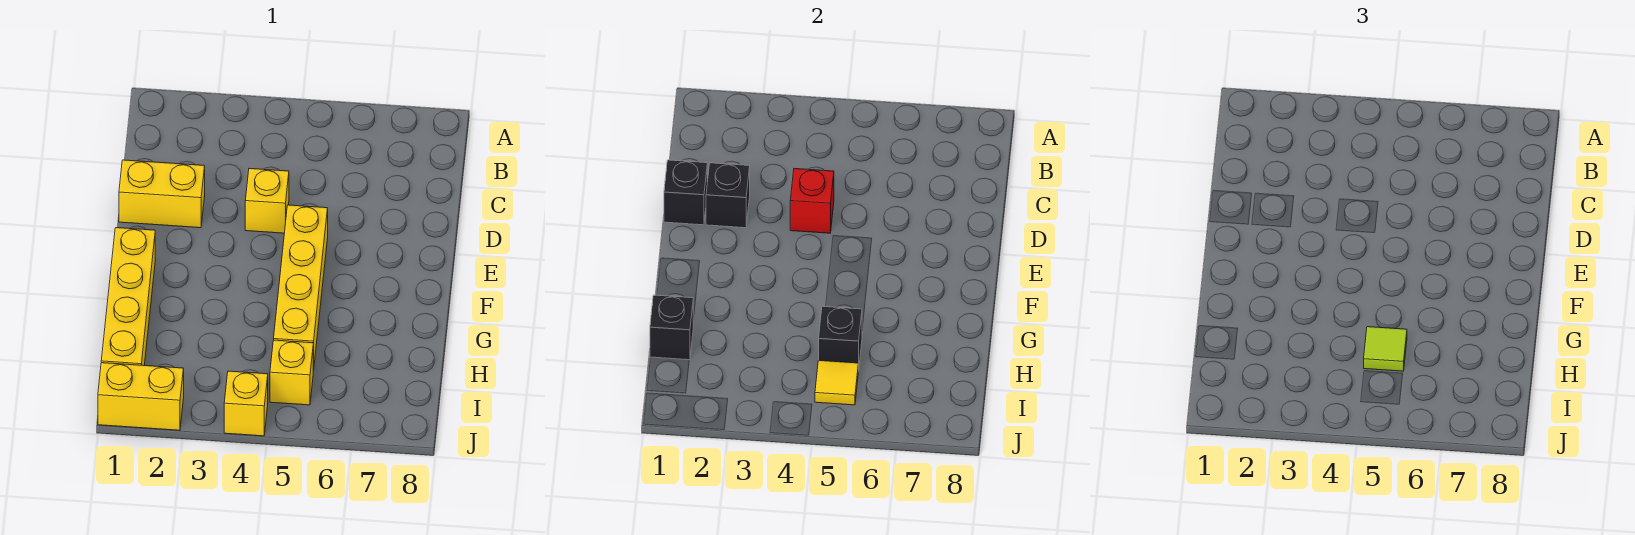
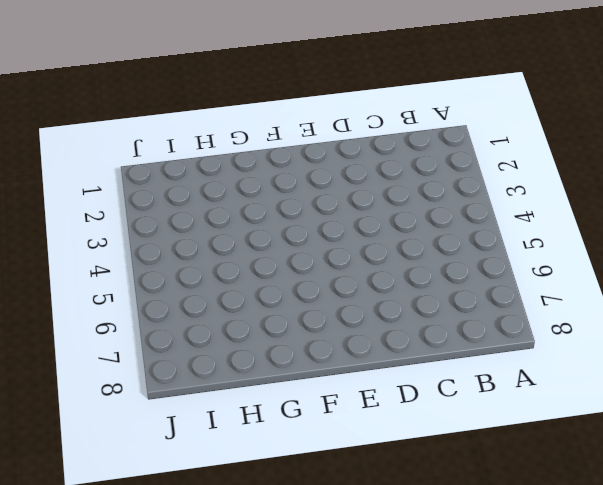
none -> yellow brick D1:D2 level 1
none -> yellow brick D4 level 1
none -> yellow brick E5:H5 level 1

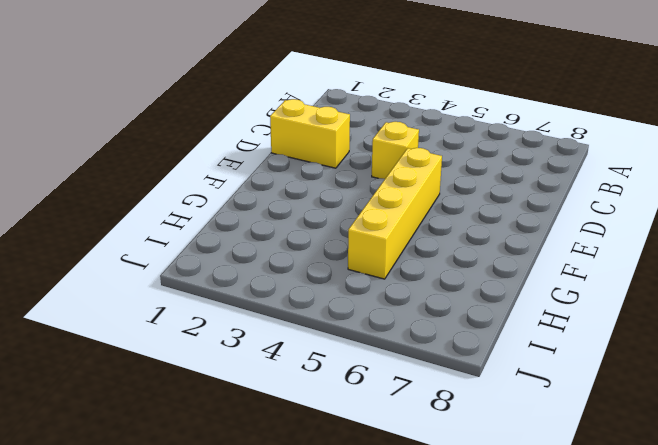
none -> yellow brick F1:I1 level 1
none -> yellow brick I5 level 1
none -> yellow brick J1:J2 level 1

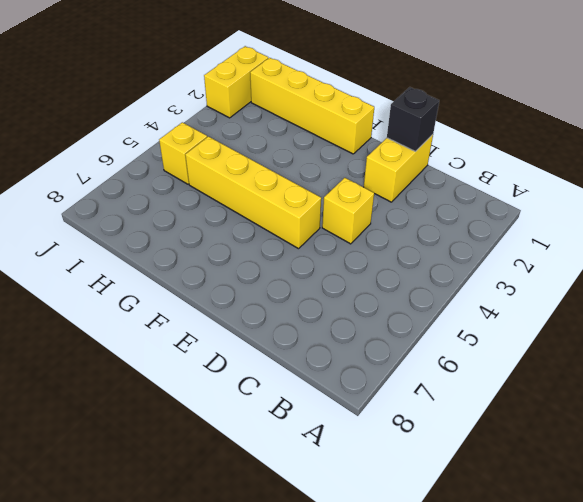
none -> yellow brick J4 level 1
none -> black brick D2 level 2
none -> red brick D4 level 2

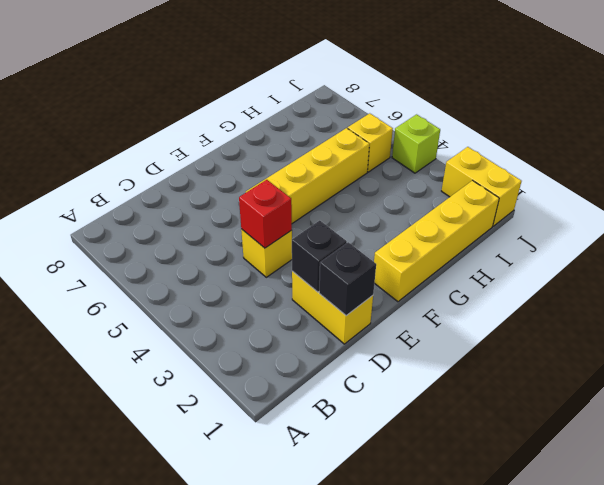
lime brick J4 level 1 -> yellow brick J4 level 1
none -> black brick H1 level 2
none -> black brick H5 level 2
none -> yellow tile I5 level 2

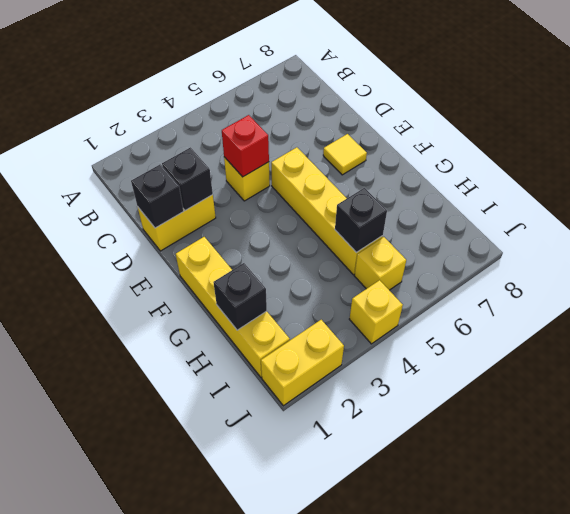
yellow tile E7 level 1 -> yellow tile I5 level 2
none -> lime tile H5 level 3

